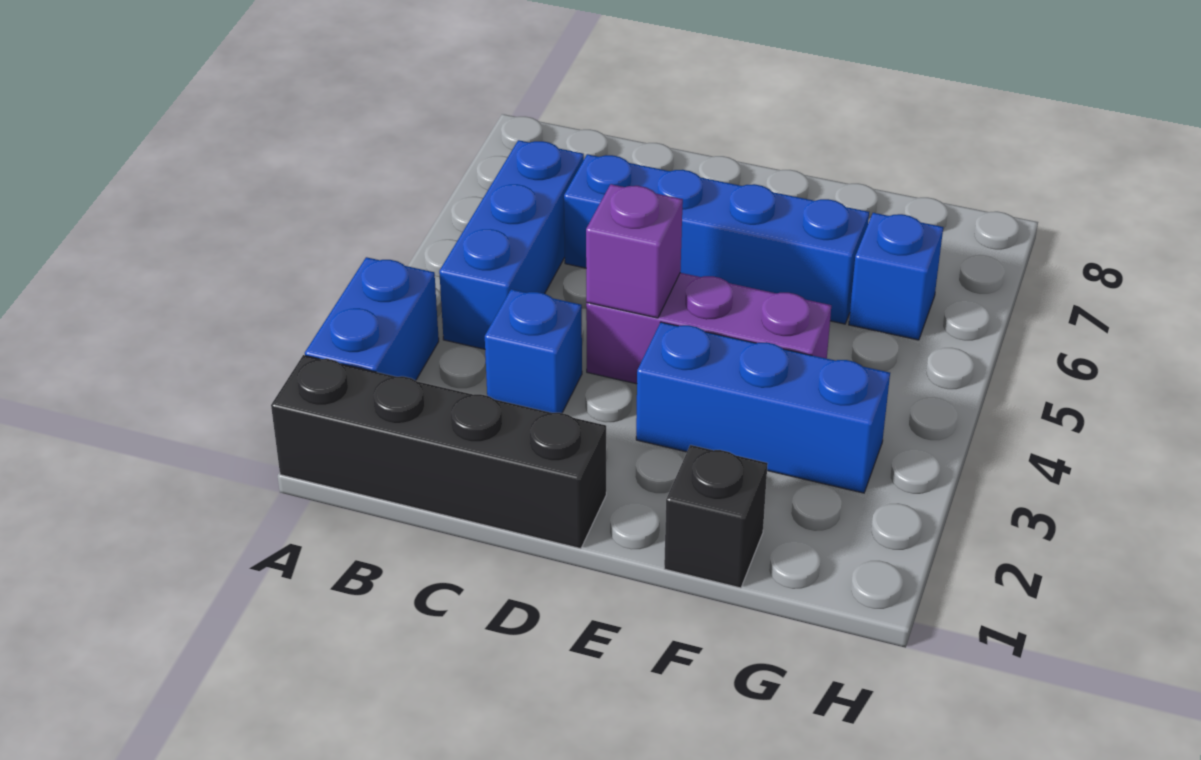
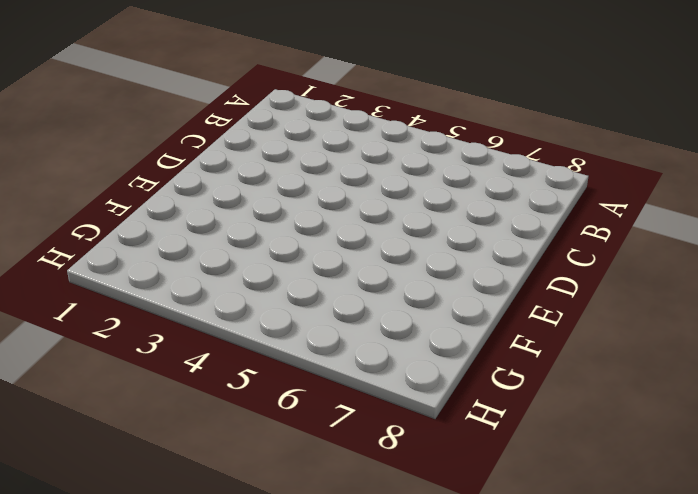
none -> black brick A1:D1 level 1
none -> blue brick A2:A3 level 1

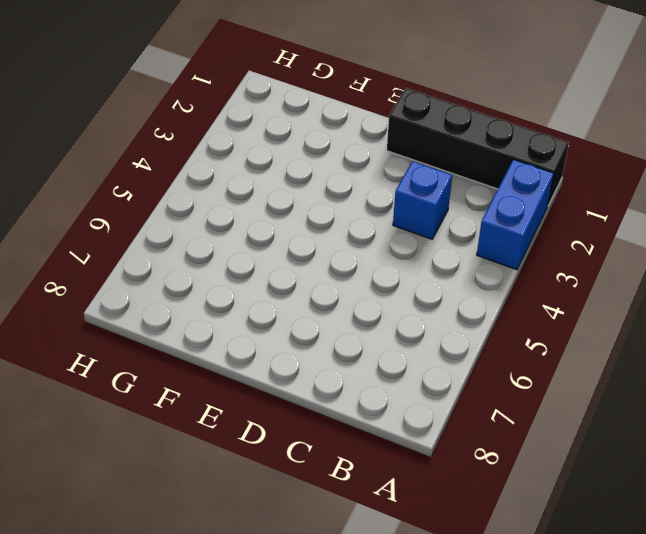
none -> blue brick B4:B6 level 1
none -> blue brick C6:F6 level 1

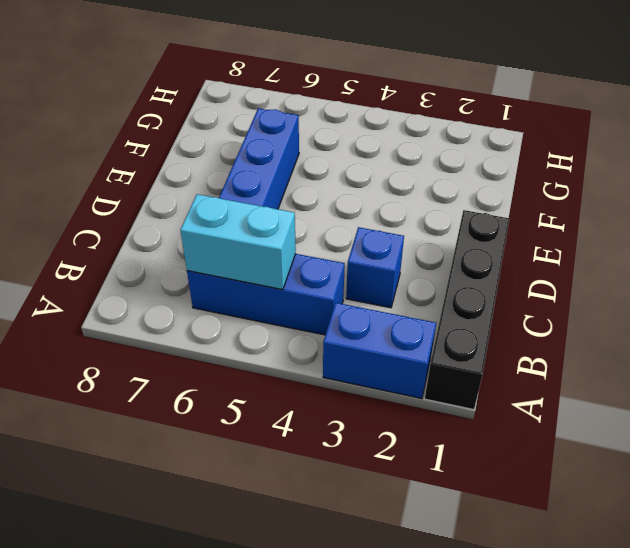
cyan brick B5:B6 level 2 -> none
none -> purple brick D4:F4 level 1
none -> blue brick E3:G3 level 1

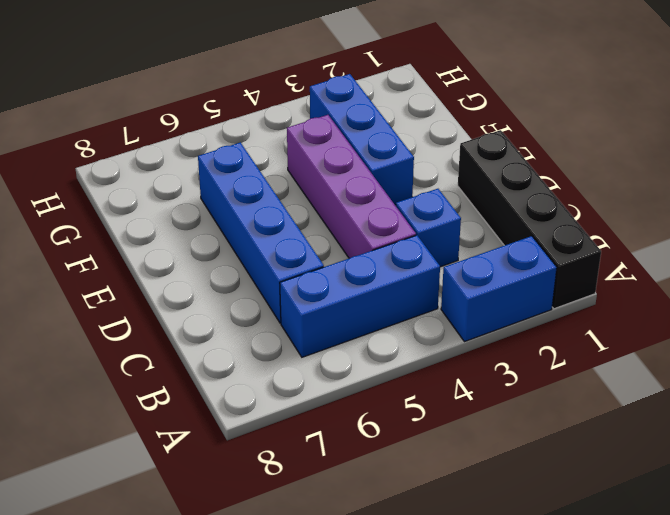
purple brick C4:F4 level 1 -> purple brick D4:F4 level 1
none -> black brick F1 level 1
none -> blue brick G6 level 1

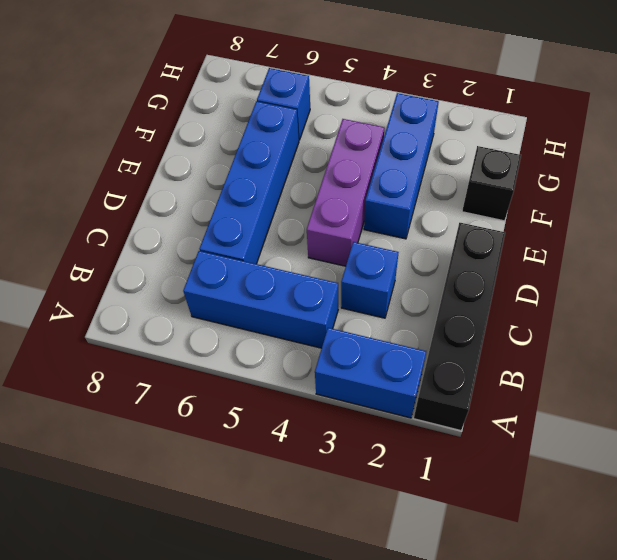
none -> purple brick D4 level 2

